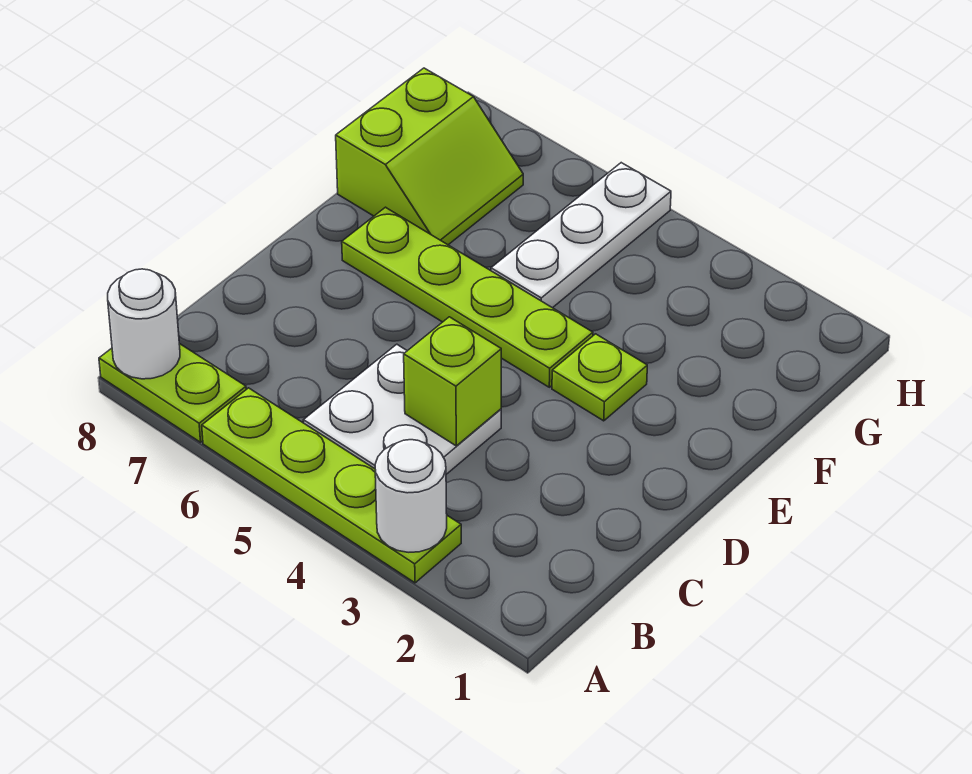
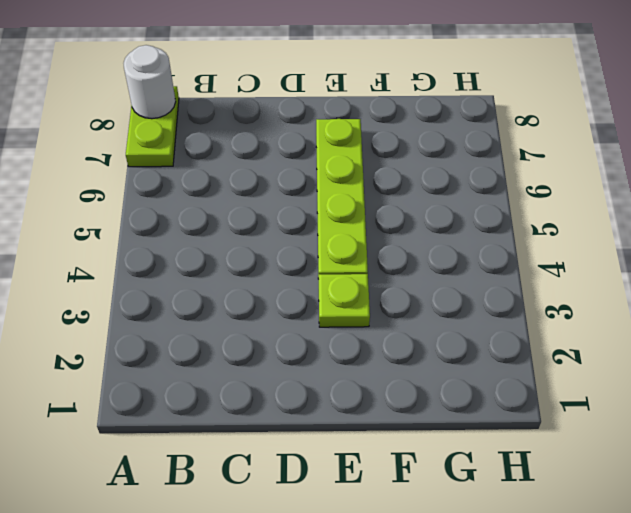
none -> lime plate A3:A6 level 1
none -> white plate B4:C5 level 1

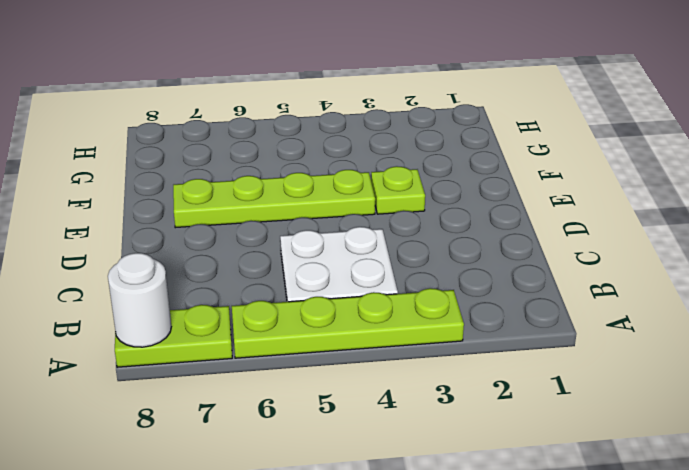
none -> white plate F5:H5 level 1
none -> lime slope F7:G8 level 1 top 8

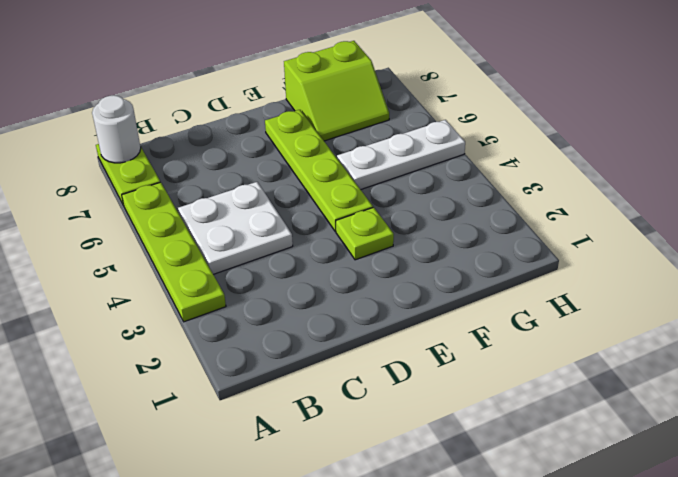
none -> white round brick A3 level 2
none -> lime brick C4 level 2

